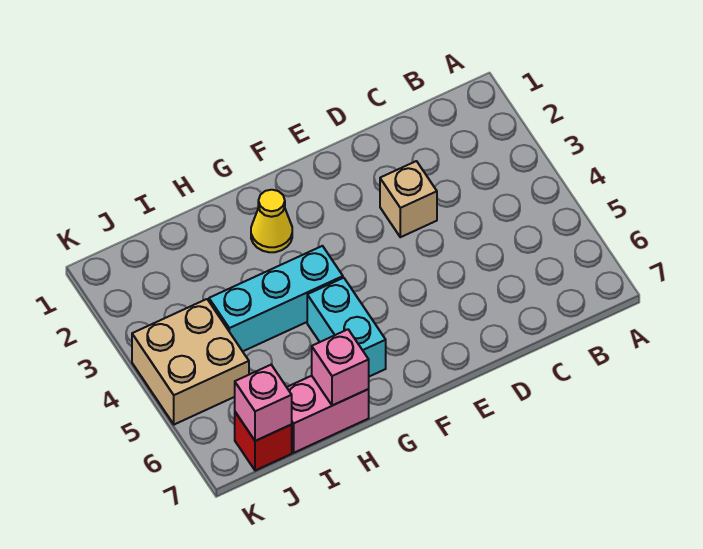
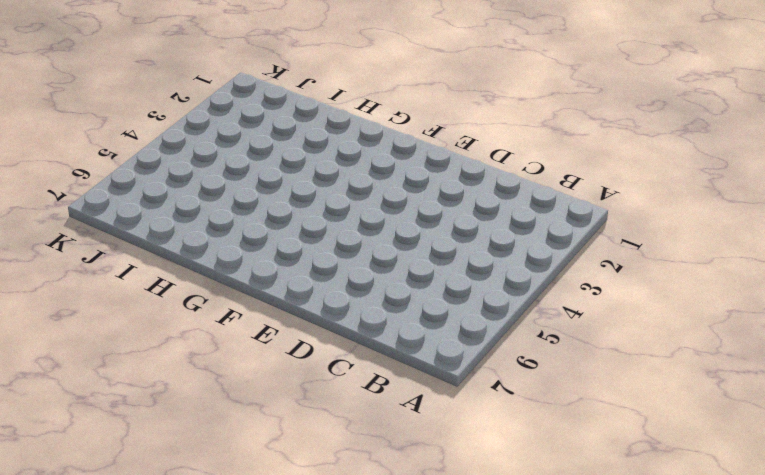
none -> tan brick D3 level 1
none -> yellow cone G2 level 1

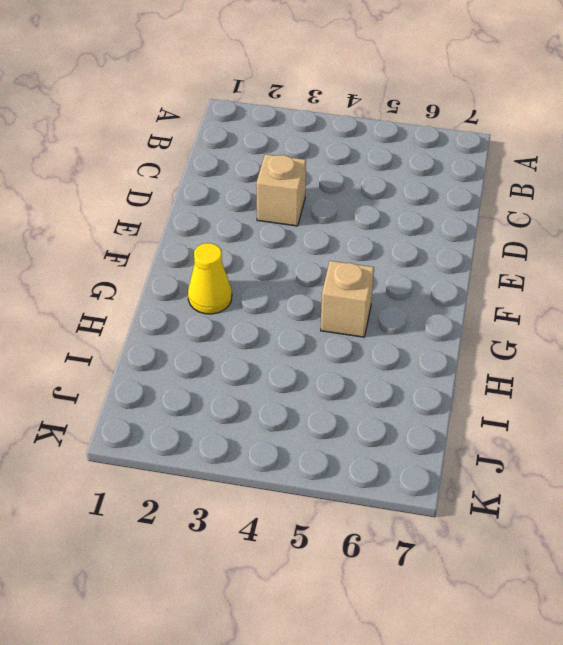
tan brick G5 level 1 -> cyan brick G5:G6 level 1
none -> cyan brick G4:I4 level 1
none -> pink brick H7:I7 level 1

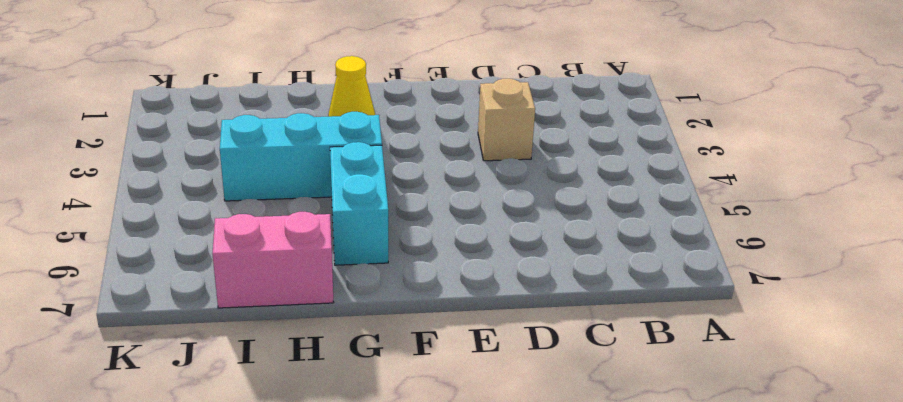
none -> tan brick J4:K5 level 1
none -> red brick J7 level 1

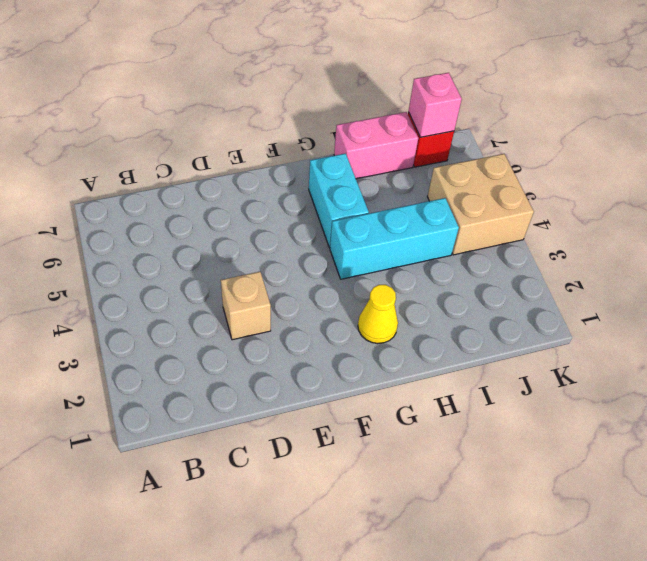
none -> pink brick H7 level 2

